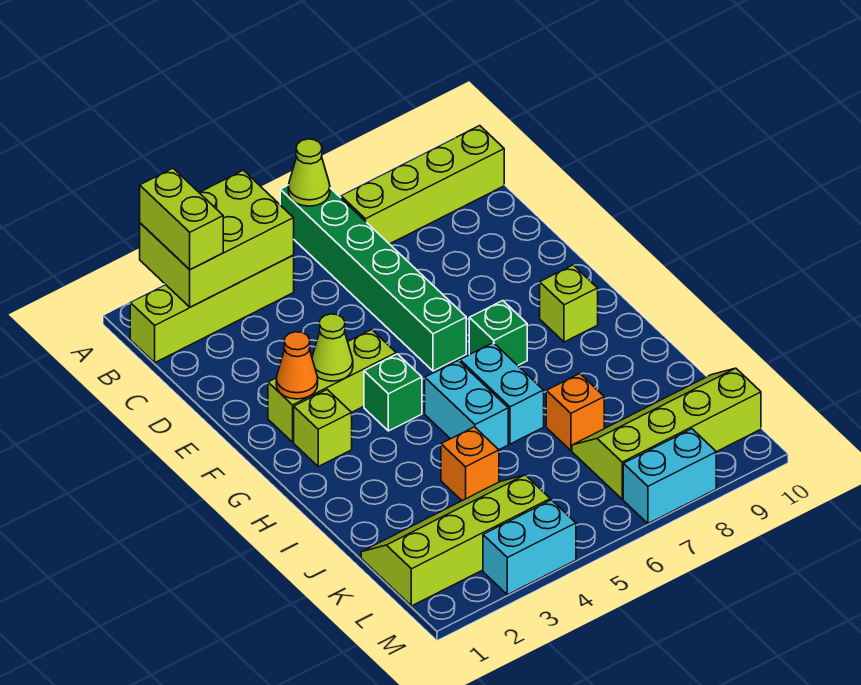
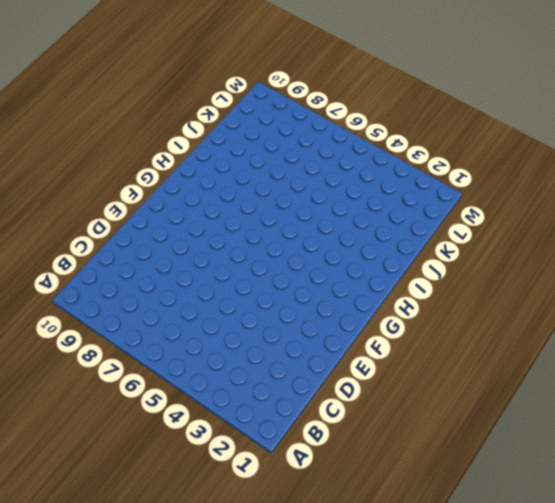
none -> green brick A6:F6 level 1
none -> lime brick B1:B4 level 1
none -> lime brick B7:B10 level 1

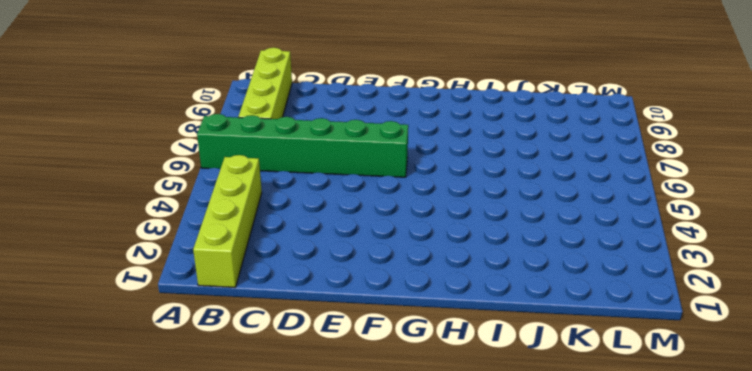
none -> lime brick F2:F4 level 1
none -> lime brick G2 level 1
none -> green brick G4 level 1

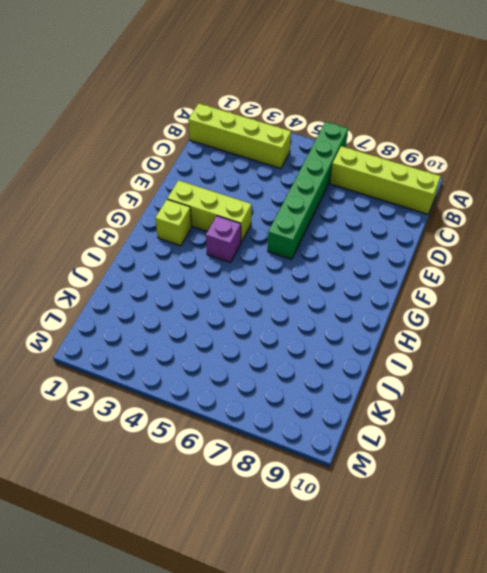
purple brick G4 level 1 -> green brick G4 level 1
none -> green brick G7 level 1
none -> lime brick G9 level 1
none -> cyan brick H5:I5 level 1

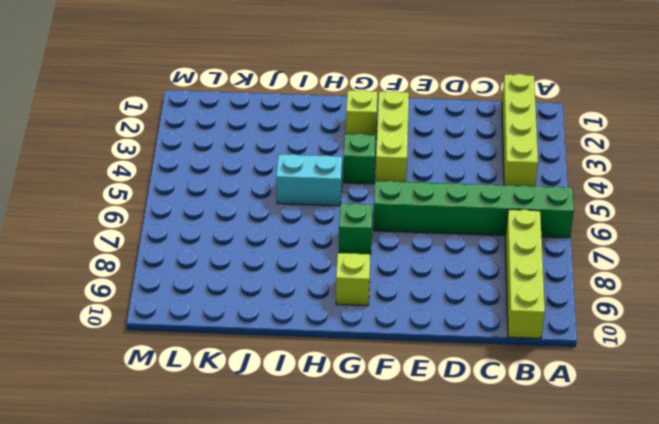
none -> cyan brick H6:I6 level 1
none -> orange brick J4 level 1
none -> orange brick J7 level 1

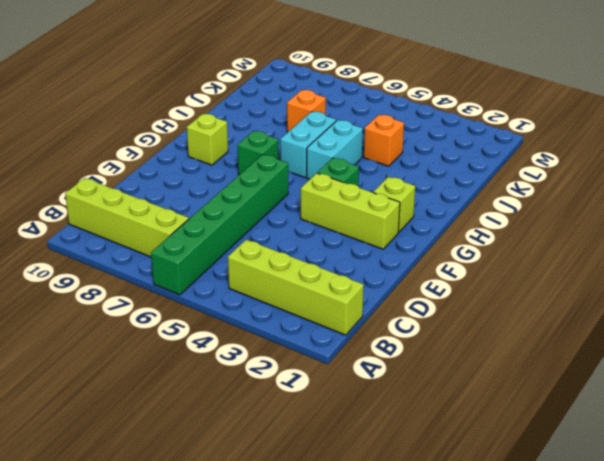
none -> lime slope K1:L4 level 1 top L
none -> lime slope K7:L10 level 1 top L
none -> cyan brick M3:M4 level 1

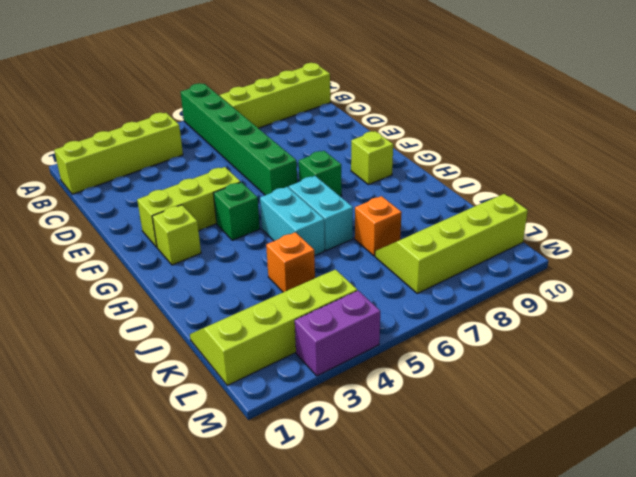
purple brick M3:M4 level 1 -> cyan brick M3:M4 level 1
none -> cyan brick M7:M8 level 1
none -> lime brick A2:B4 level 2
none -> lime cone A6 level 2

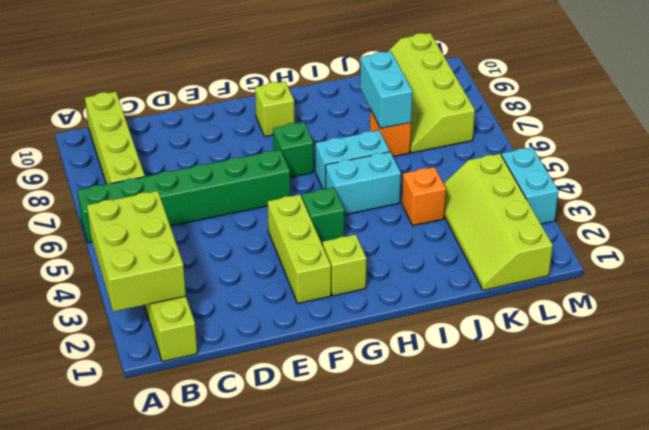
cyan brick J7:J8 level 2 -> cyan brick M7:M8 level 1
none -> lime cone A6 level 2
none -> orange cone F2 level 2
none -> lime cone F3 level 2

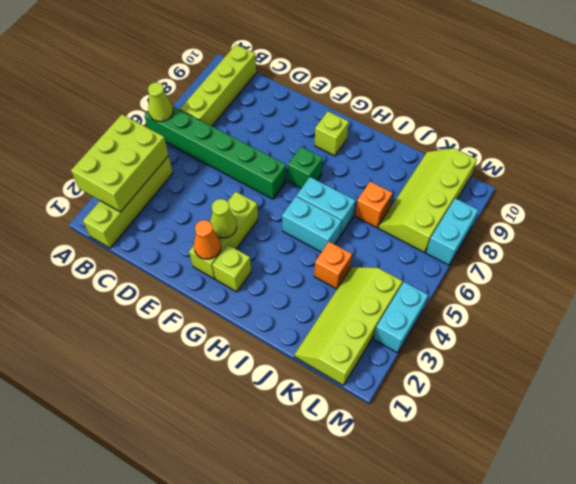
none -> green brick G4 level 1
none -> lime brick A2:B2 level 3

